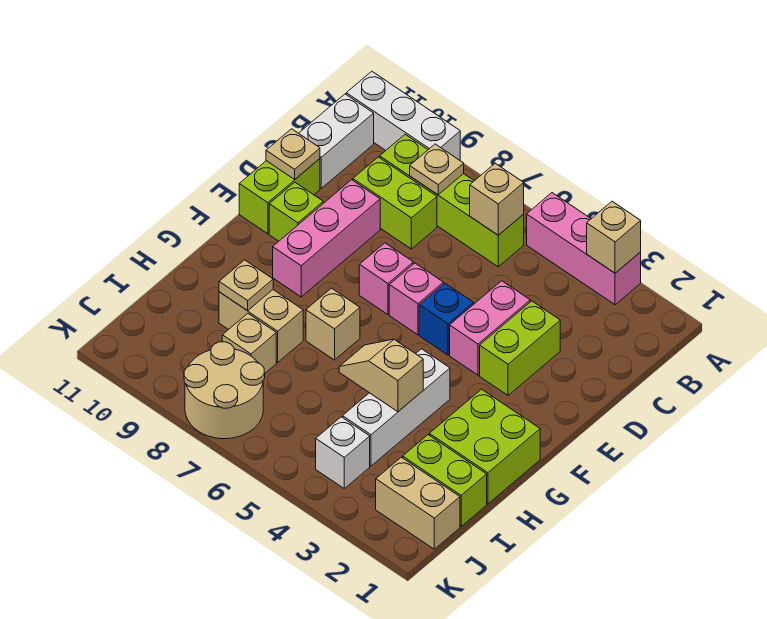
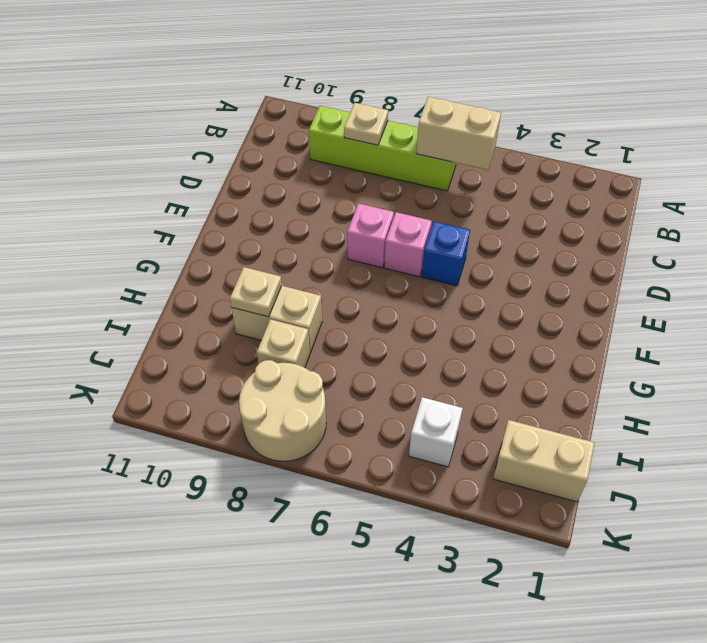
tan brick B5:B6 level 2 -> tan brick B6 level 2
none -> pink brick A3:A5 level 1
none -> white brick A9:A11 level 1
none -> white brick B11:C11 level 1

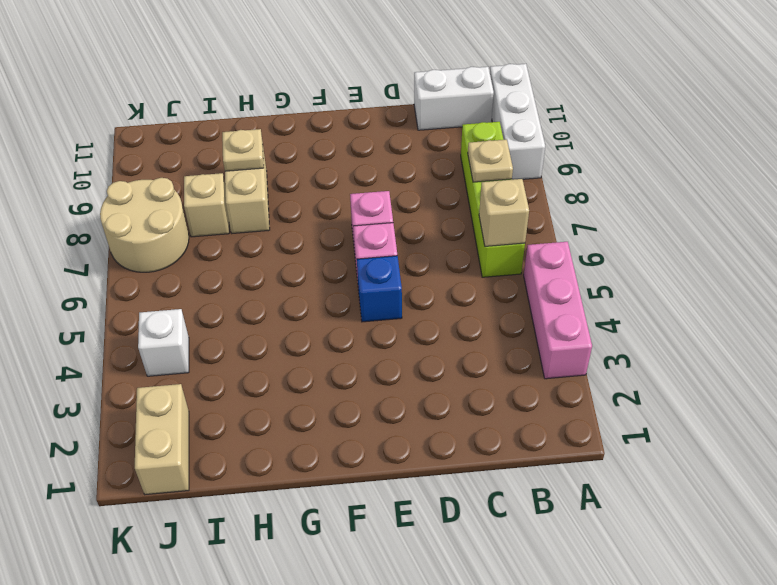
none -> lime brick C8:C9 level 1
none -> lime brick D3:E3 level 1
none -> pink brick D4:E4 level 1

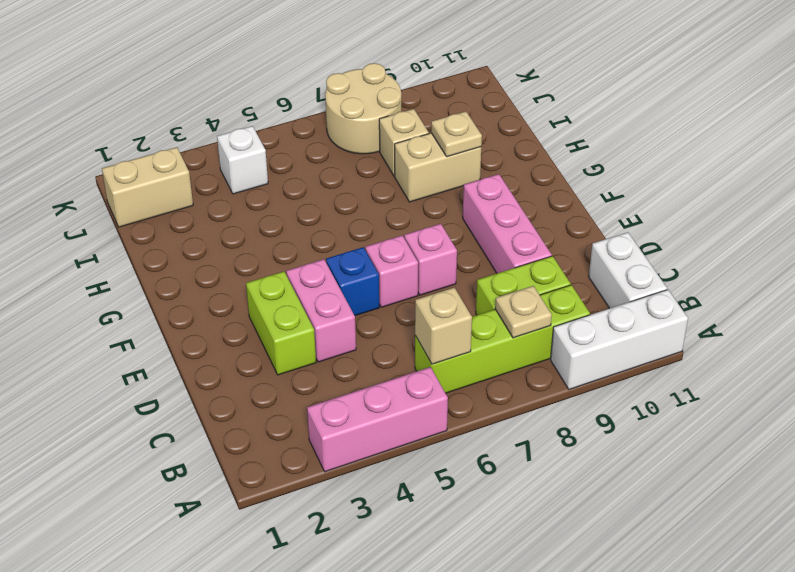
none -> lime brick D11:E11 level 1
none -> lime brick E10 level 1
none -> lime brick G1:H2 level 1

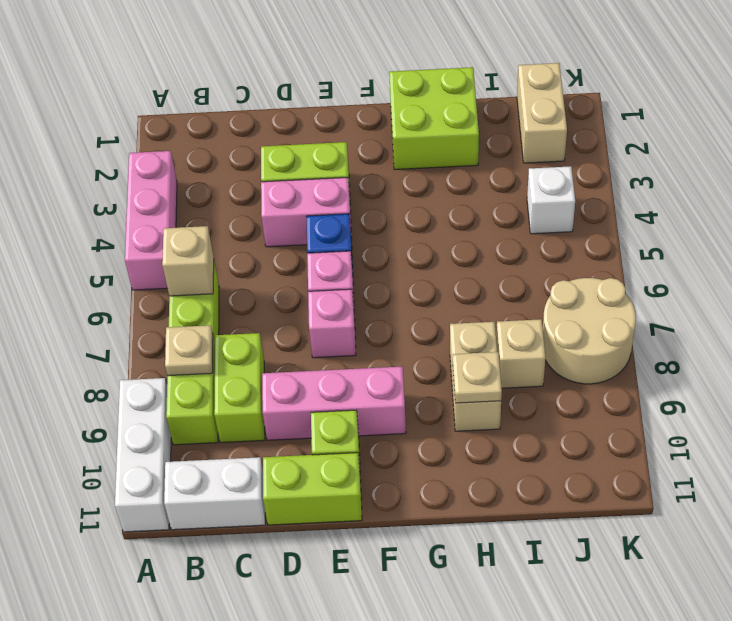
none -> white brick G4:I4 level 1
none -> tan brick G7 level 1
none -> lime brick I1:I2 level 1

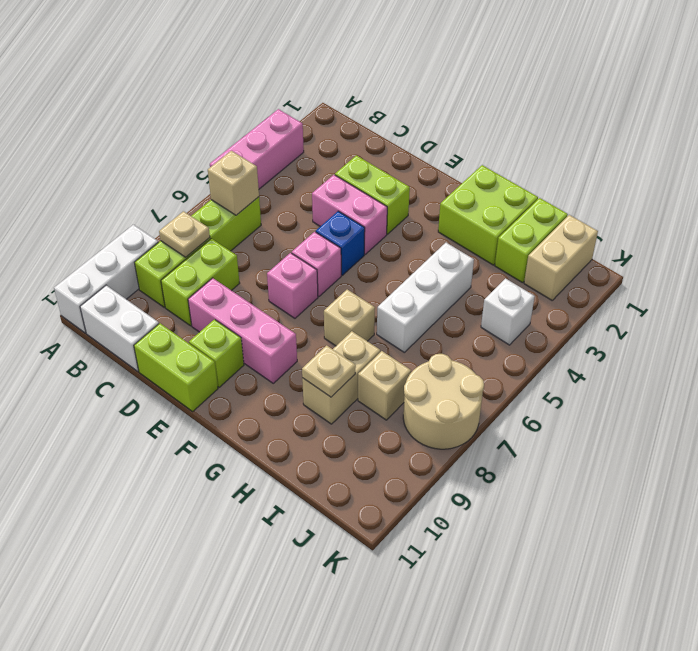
white brick H4:H6 level 1 -> white brick G4:I4 level 1
none -> tan brick A3 level 2
none -> tan plate D11 level 2
none -> tan slope H4:H5 level 2 top 4

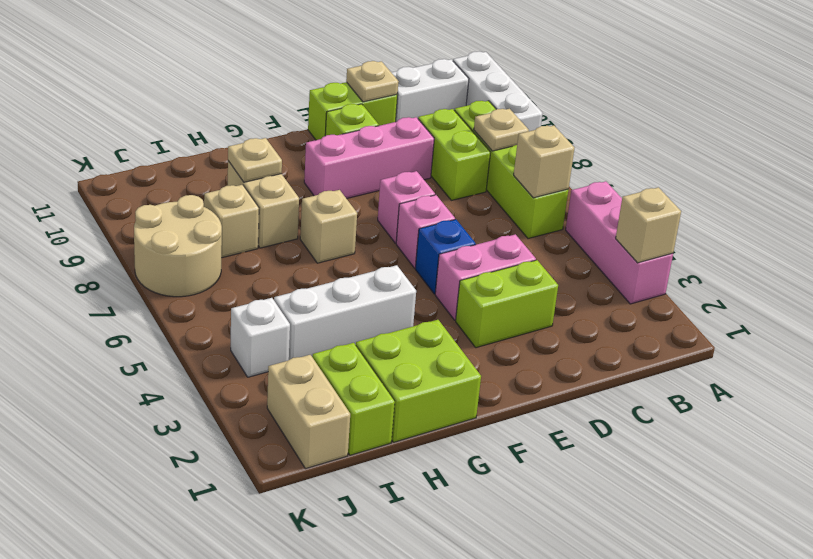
none -> tan slope H4:H5 level 2 top 4

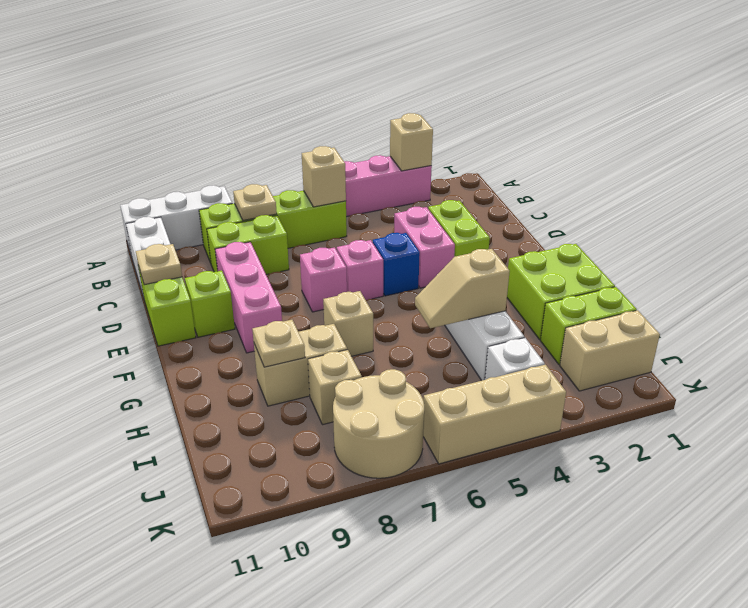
tan brick K4:K6 level 1 -> none

